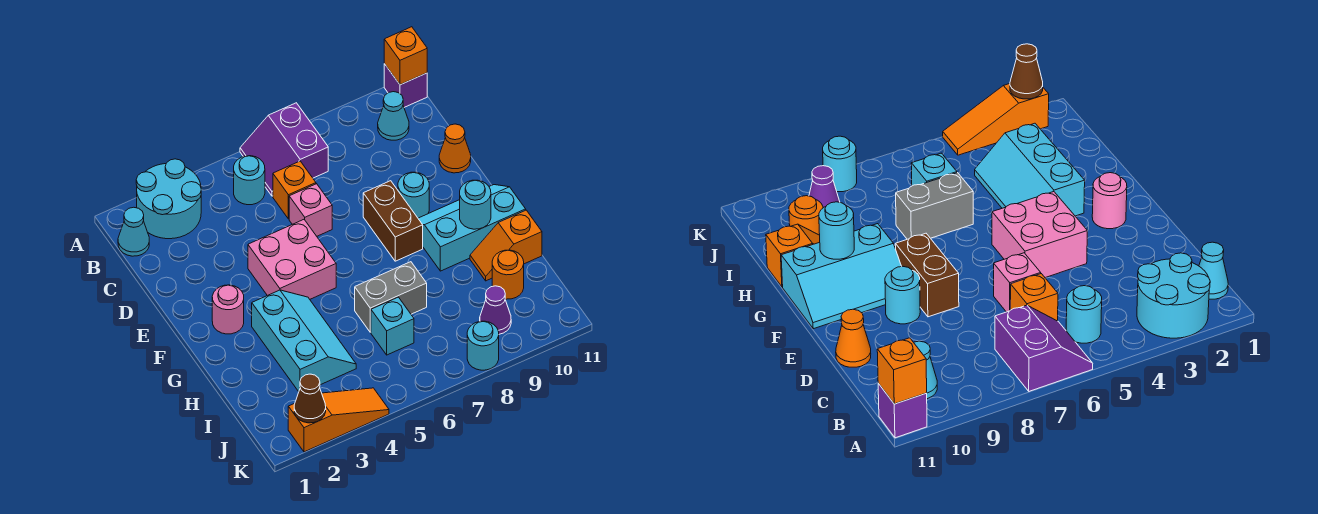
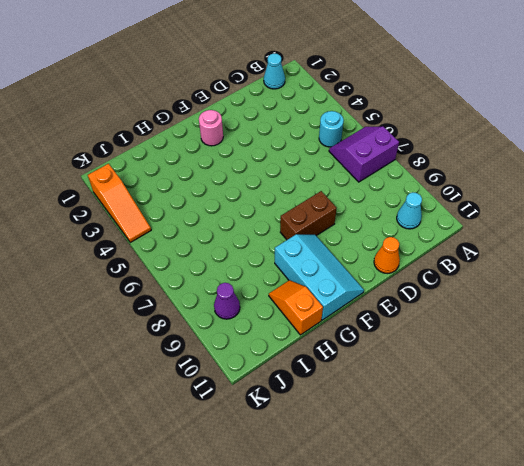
none -> cyan round brick A2:B3 level 1
none -> purple brick A11 level 1
none -> orange brick C6 level 1

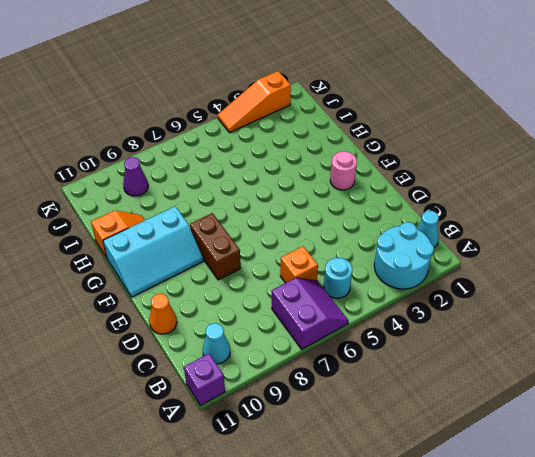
none -> pink brick D6 level 1
none -> pink brick E4:F5 level 1
none -> cyan round brick E9 level 1

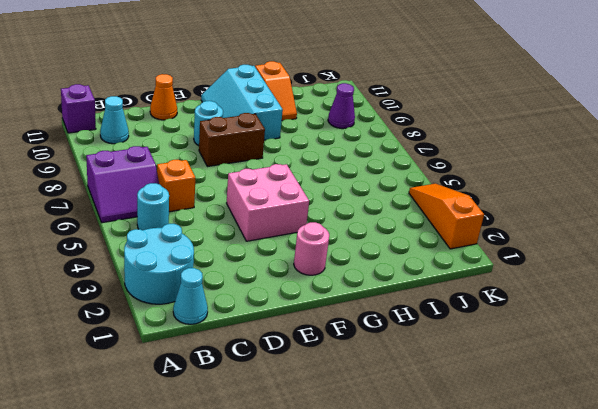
none -> pink brick D6 level 1
none -> cyan slope G3:I4 level 1 top 3
none -> grey brick H6:H7 level 1

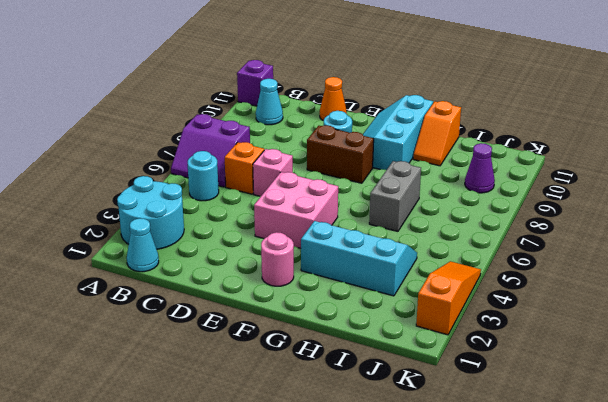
none -> cyan brick I6 level 1
none -> orange round brick I10 level 1
none -> cyan round brick K8 level 1

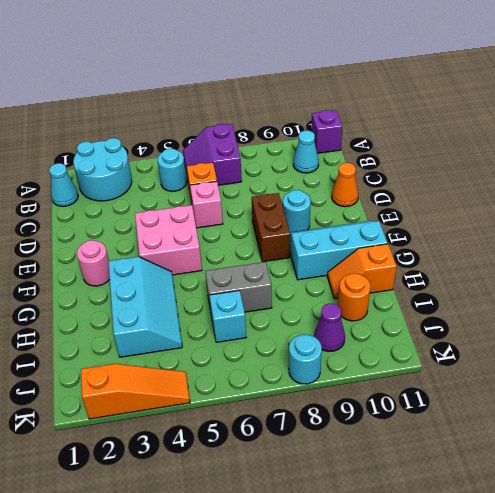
none -> orange brick A11 level 2
none -> cyan round brick G10 level 2
none -> brown cone K2 level 2

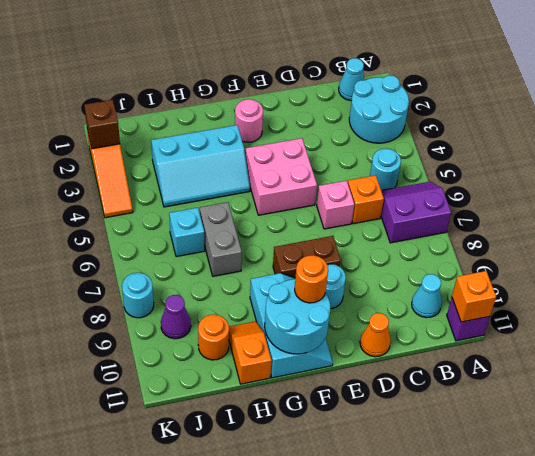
cyan round brick F10:G11 level 2 -> cyan round brick G10 level 2
orange round brick F10 level 3 -> none
brown brick K2 level 2 -> brown cone K2 level 2

